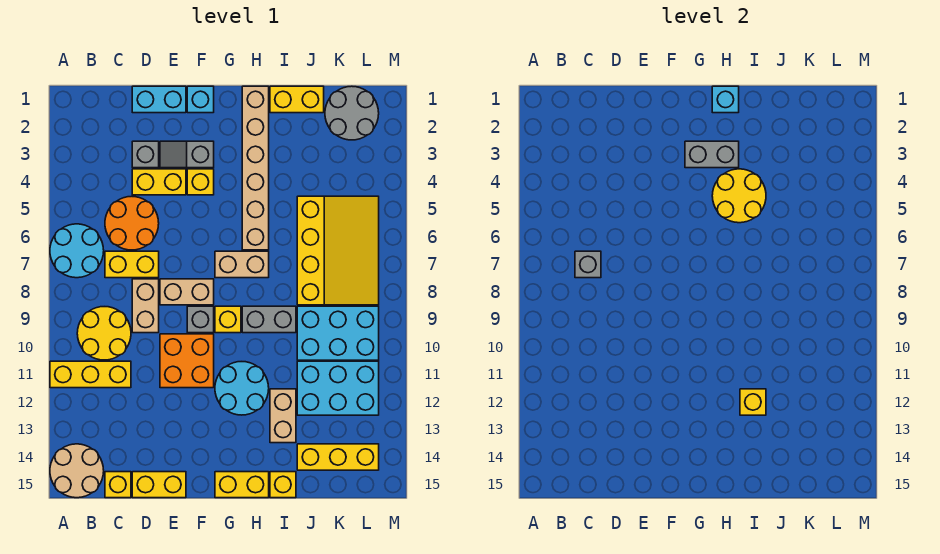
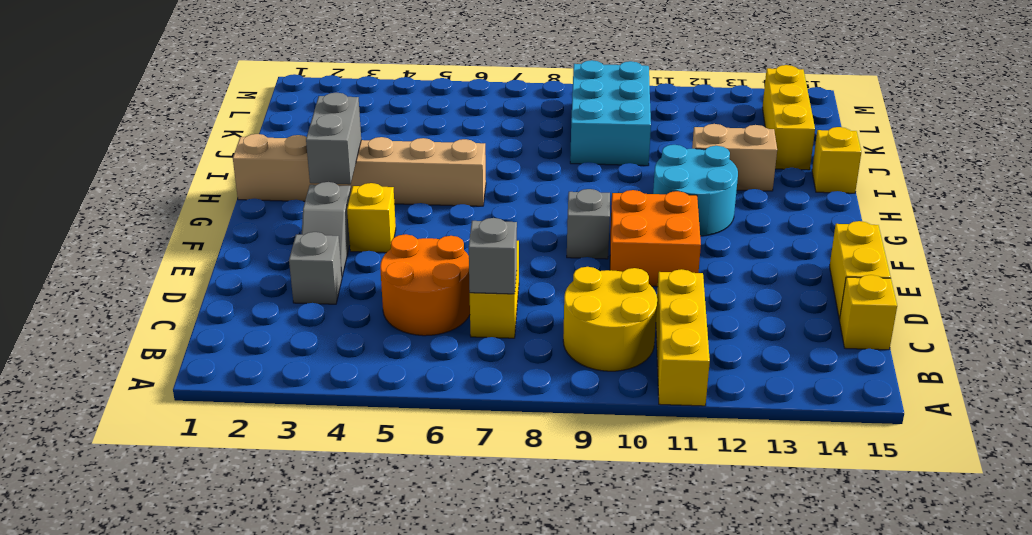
none -> cyan round brick A6:B7 level 1
none -> tan round brick A14:B15 level 1
none -> cyan brick D1:E1 level 1
none -> yellow brick D4:E4 level 1

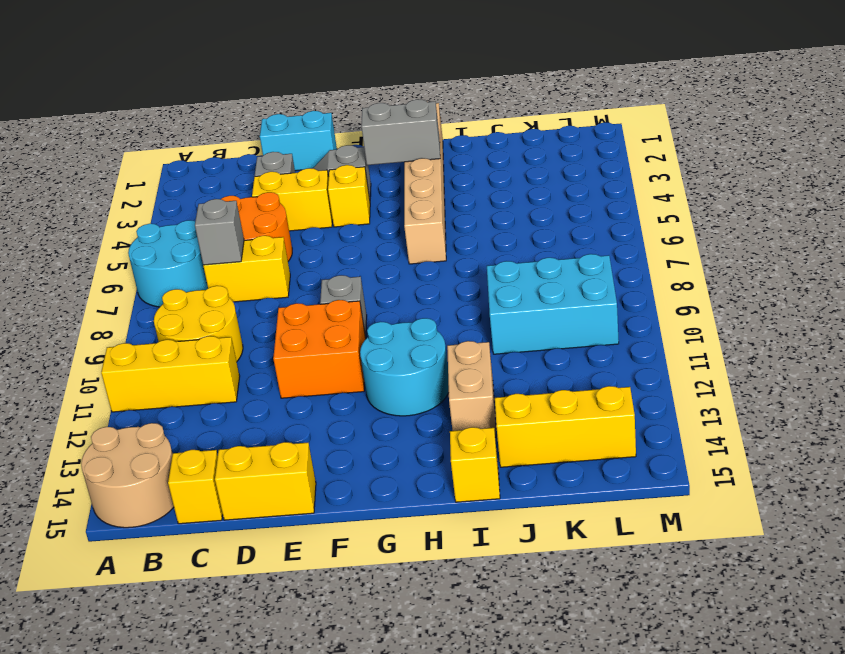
none -> tan brick D8:D9 level 1
none -> tan brick E8:F8 level 1
none -> cyan brick F1 level 1
none -> tan brick G7:H7 level 1

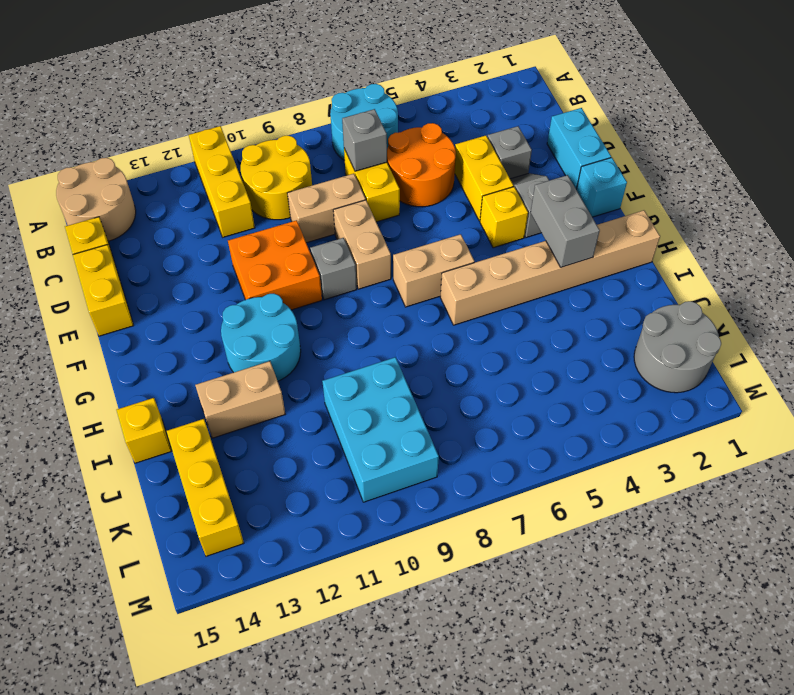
tan brick G6:G7 level 1 -> tan brick G7:H7 level 1
none -> yellow brick G9 level 1
none -> yellow brick G15:H15 level 1
none -> grey brick H9:I9 level 1
none -> yellow brick I1:J1 level 1

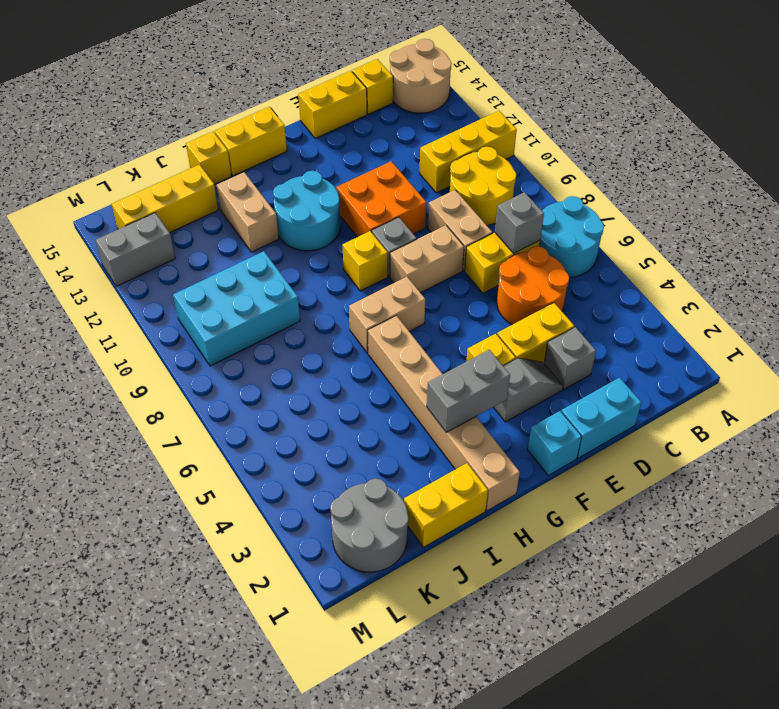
grey brick L13:M13 level 1 -> grey brick H9:I9 level 1
none -> yellow slope J5:L8 level 1 top J
none -> cyan brick J11:L12 level 1
none -> cyan brick H1 level 2
none -> yellow round brick H4:I5 level 2

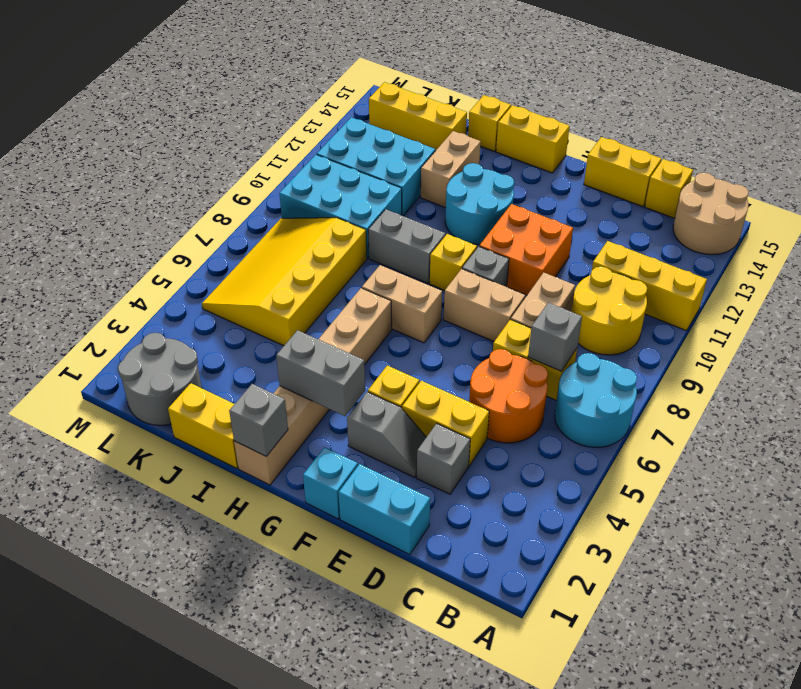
grey brick H1 level 2 -> cyan brick H1 level 2
none -> yellow round brick H4:I5 level 2
none -> yellow brick I12 level 2

